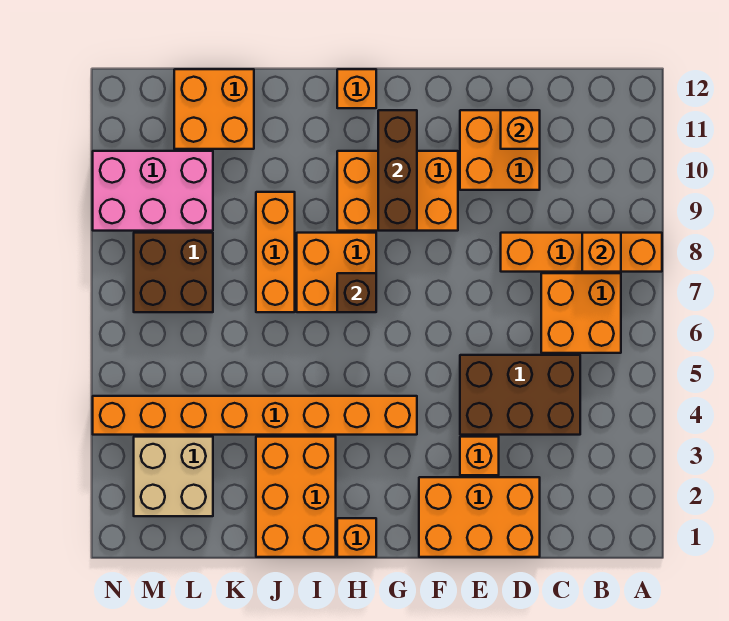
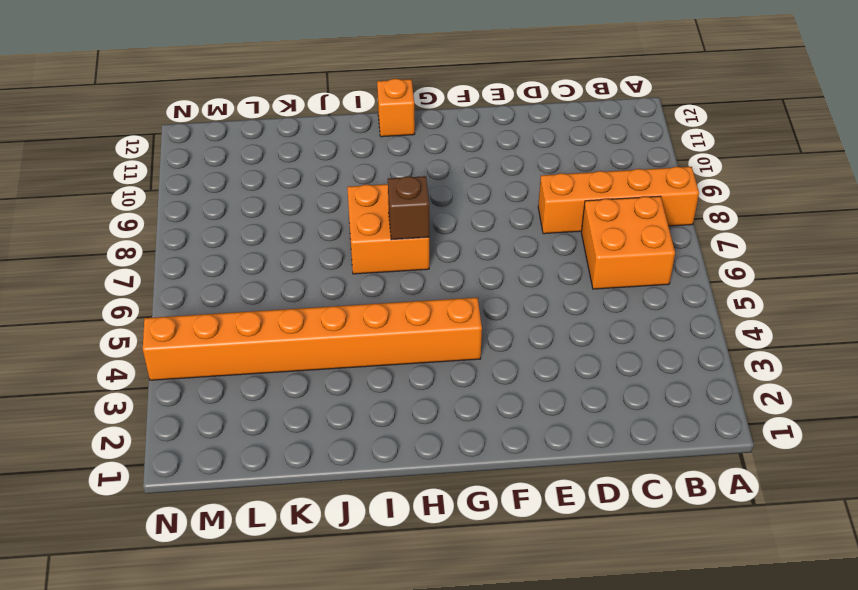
none -> brown brick C4:E5 level 1
none -> orange brick D1:F2 level 1
none -> orange brick D10:E11 level 1

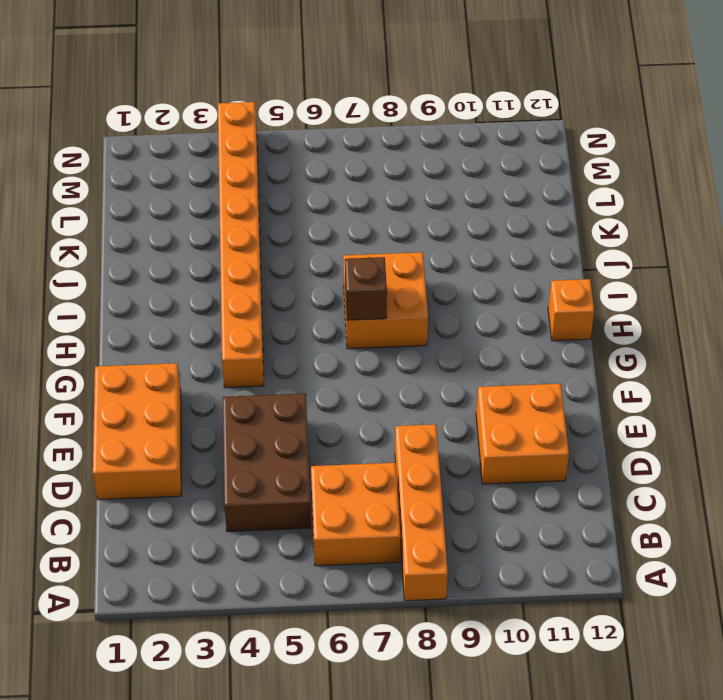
none -> orange brick E3 level 1
none -> orange brick F9:H10 level 1
none -> orange brick H1 level 1

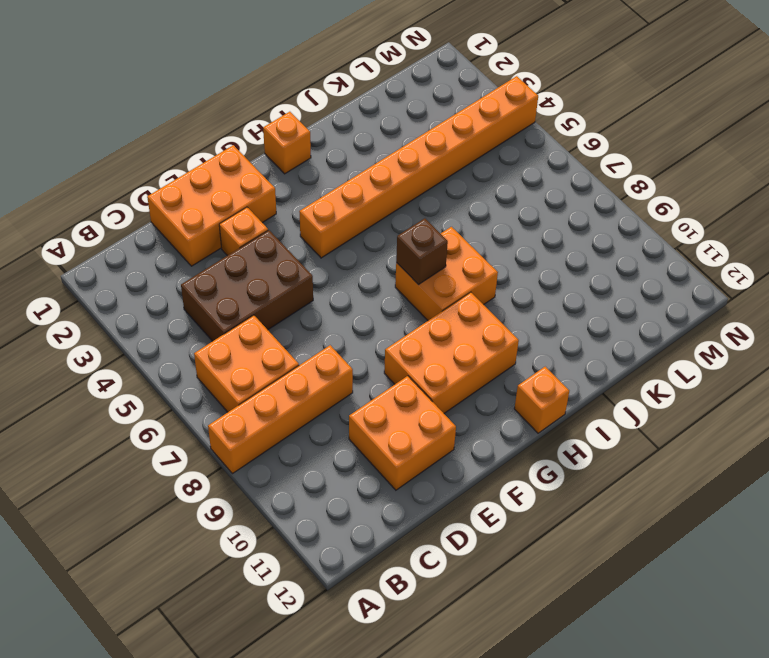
none -> orange brick I1:J3 level 1
none -> orange brick J7:J9 level 1
none -> orange brick K11:L12 level 1

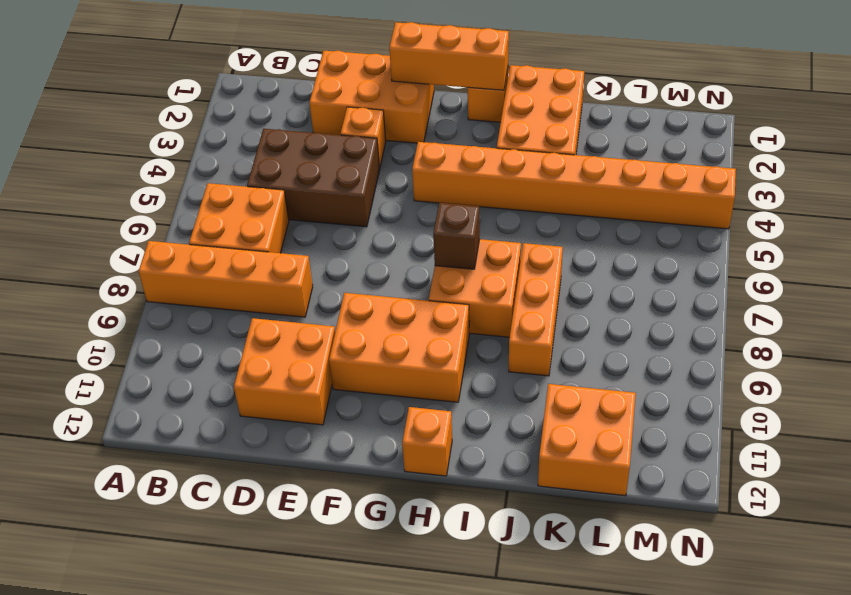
orange brick F1:H1 level 2 -> none
none -> tan brick L2:M3 level 1
none -> brown brick L7:M8 level 1
none -> pink brick L9:N10 level 1

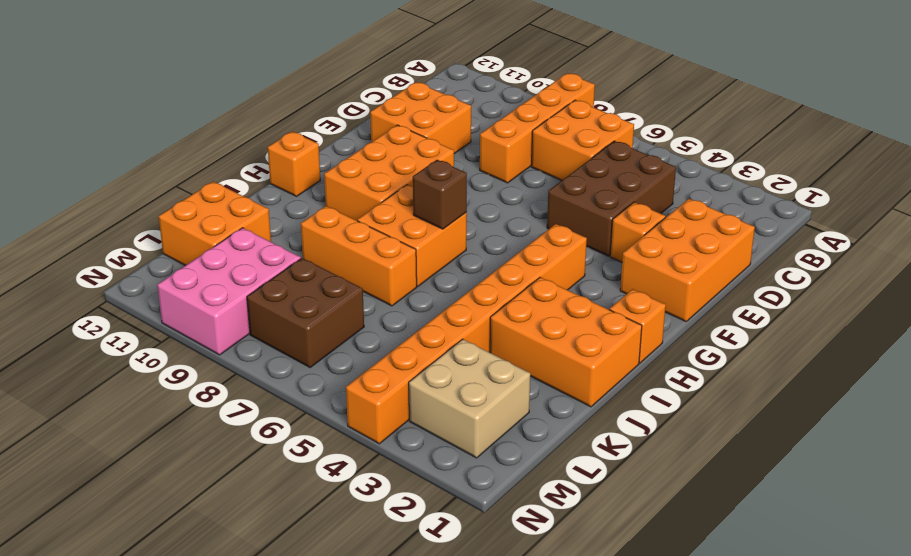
none -> orange brick B8 level 2
none -> orange brick D11 level 2
none -> brown brick G9:G11 level 2

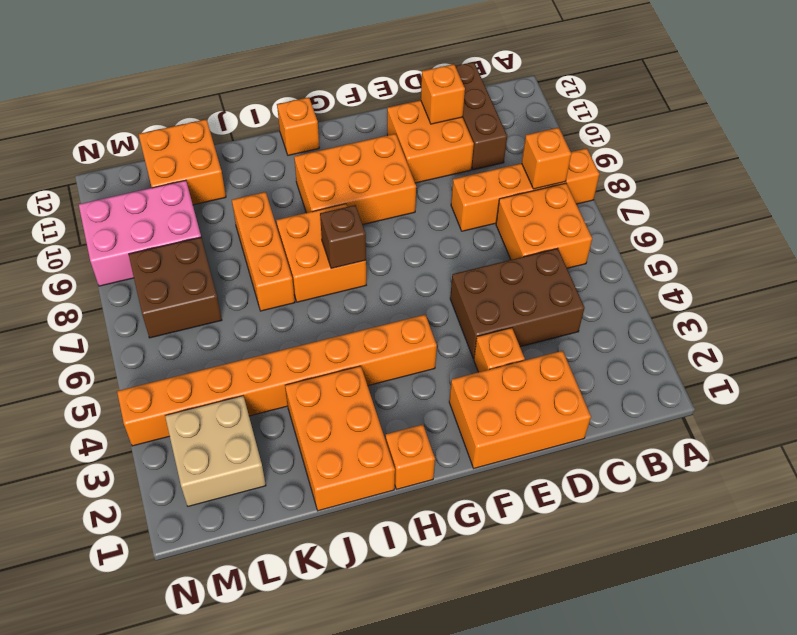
brown brick C10:C12 level 1 -> brown brick G9:G11 level 2

